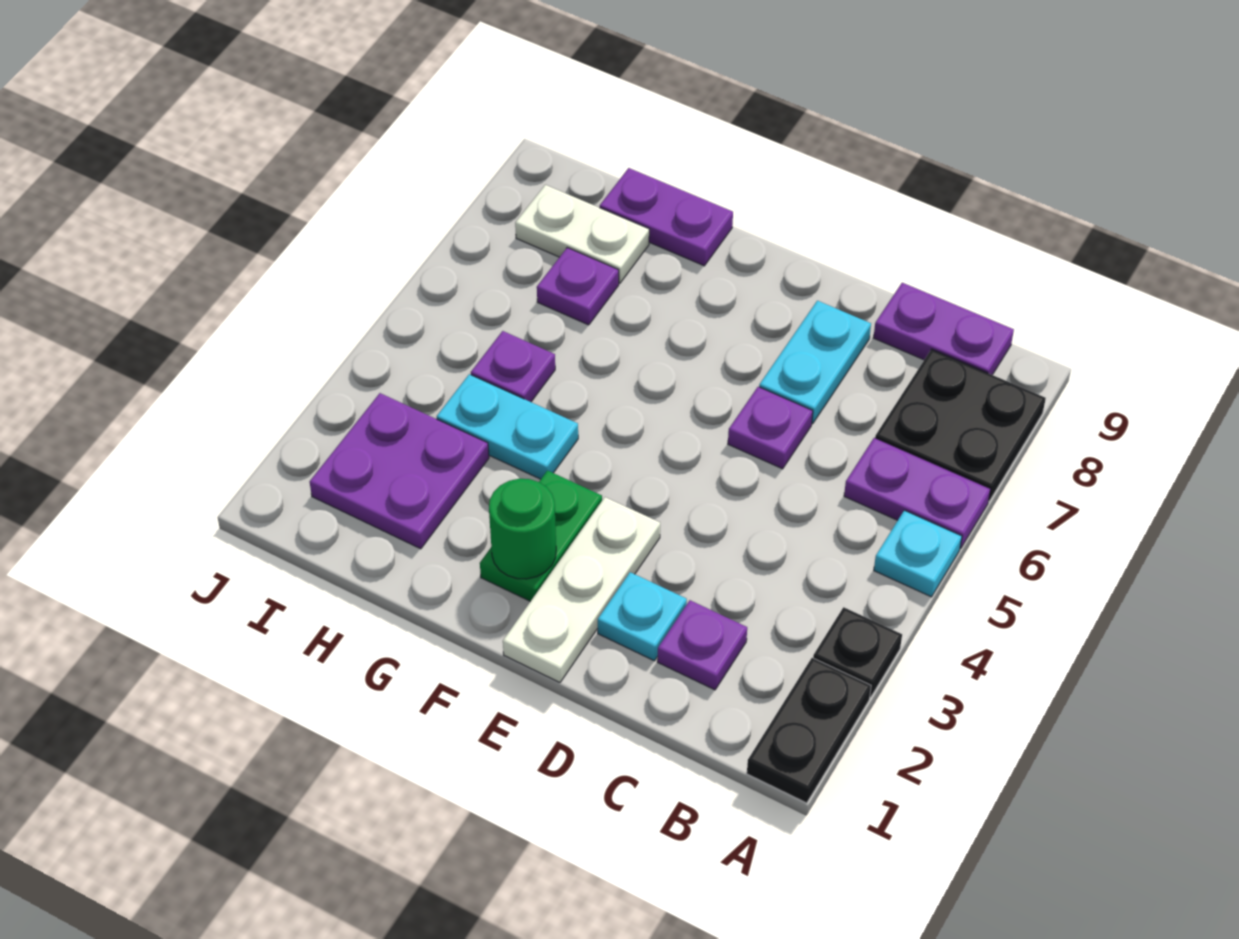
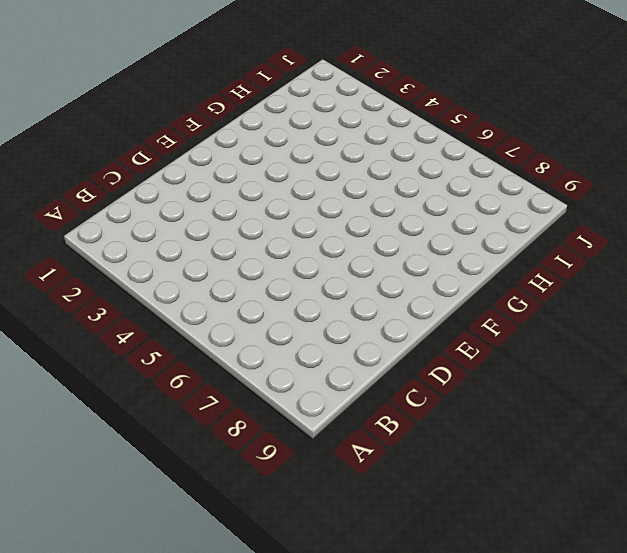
none -> black plate A1:A2 level 1
none -> black plate A3 level 1
none -> cyan plate A5 level 1

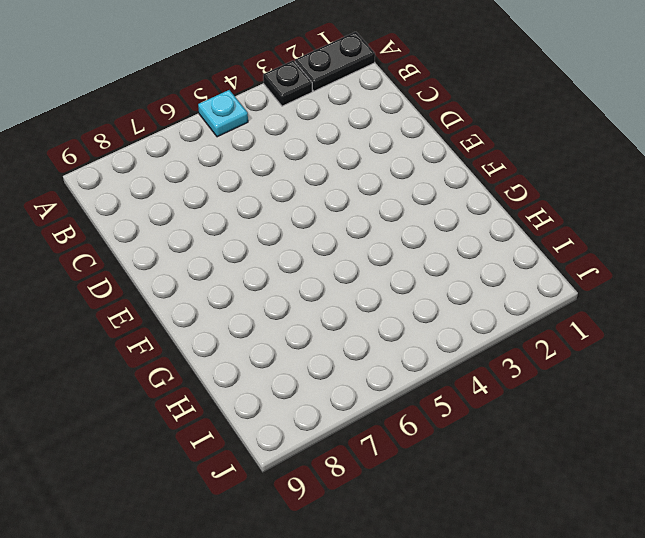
none -> purple plate A6:B6 level 1
none -> black plate A7:B8 level 1
none -> purple plate B9:C9 level 1

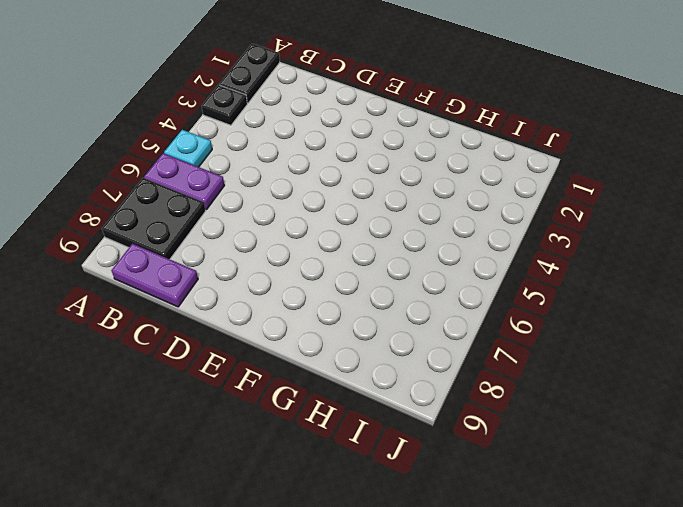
none -> purple plate C2 level 1
none -> cyan plate D2 level 1
none -> purple plate D6 level 1

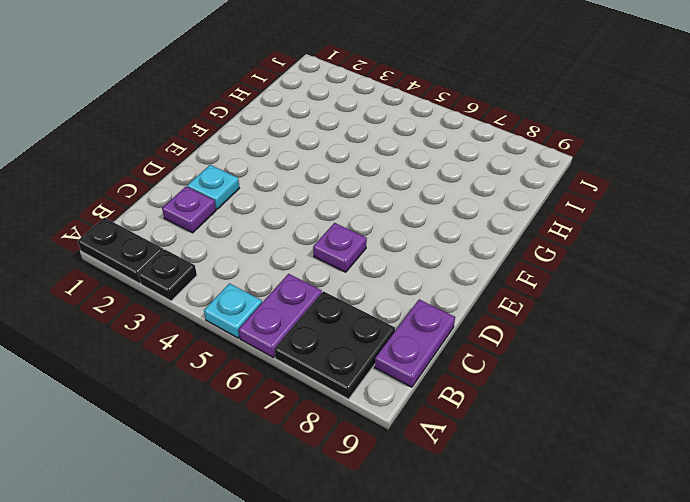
none -> cyan plate D7:D8 level 1
none -> white plate E1:E3 level 1
none -> green plate F2:F3 level 1

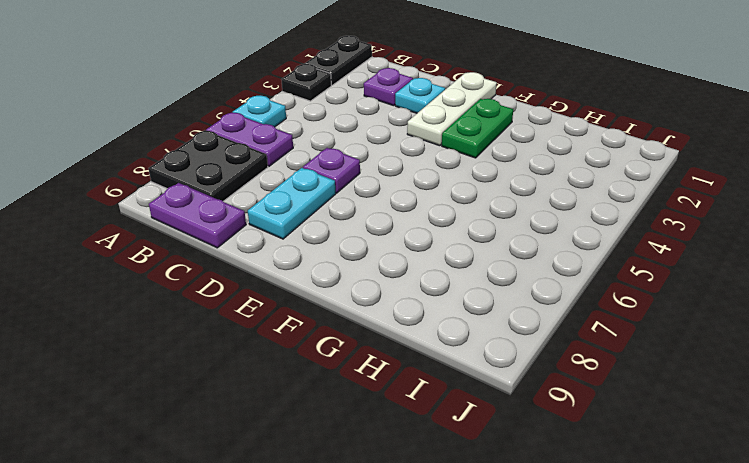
none -> cyan plate G4:H4 level 1
none -> purple plate G9:H9 level 1
none -> purple plate H2:I3 level 1

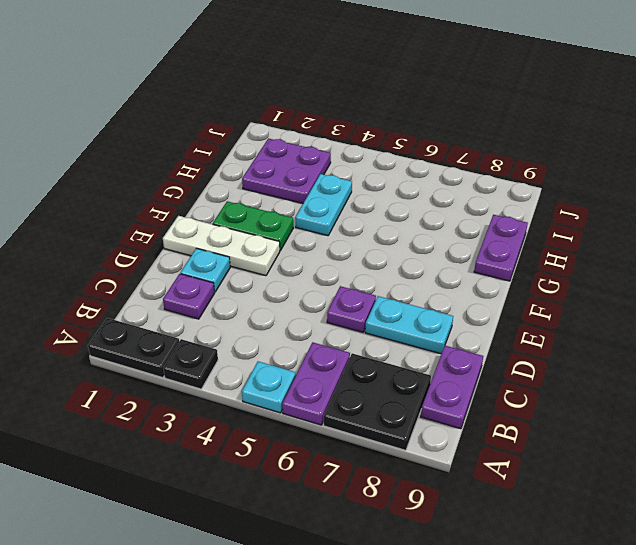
none -> purple plate H5 level 1
none -> purple plate H7 level 1
none -> white plate H8:I8 level 1

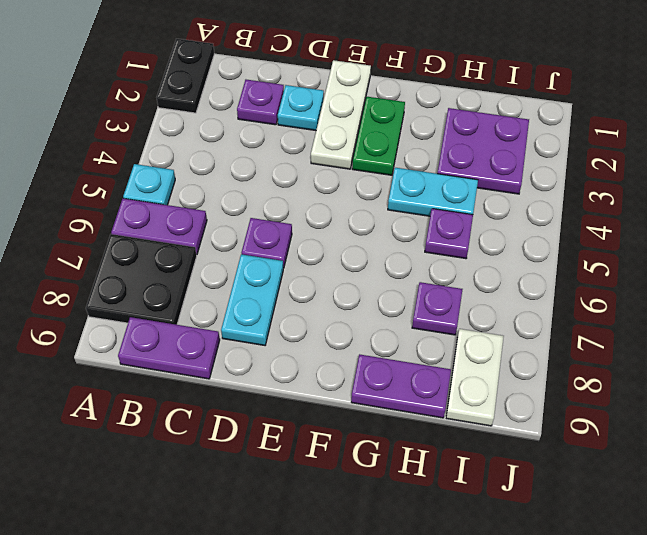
white plate I8:I9 level 1 -> white plate H8:I8 level 1
none -> black plate A3 level 1
none -> green round brick F2 level 2

